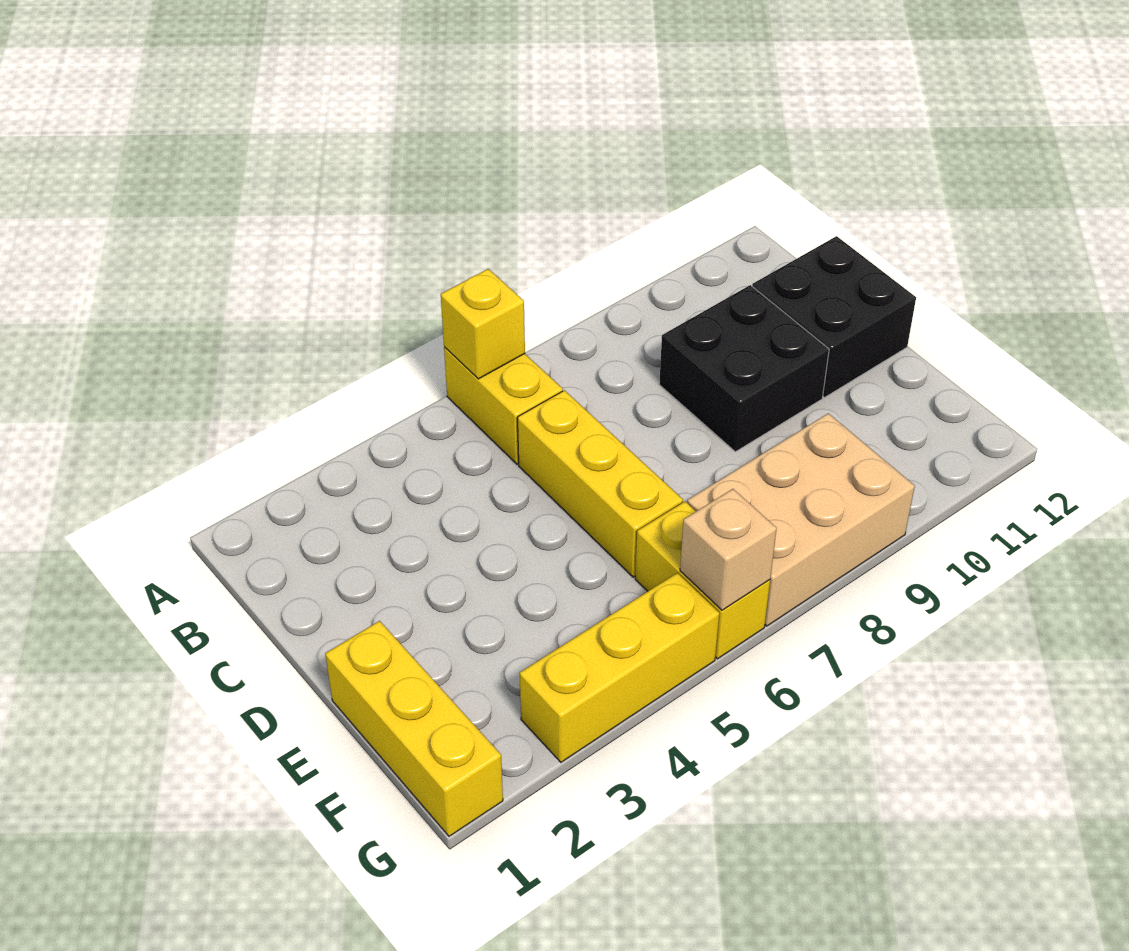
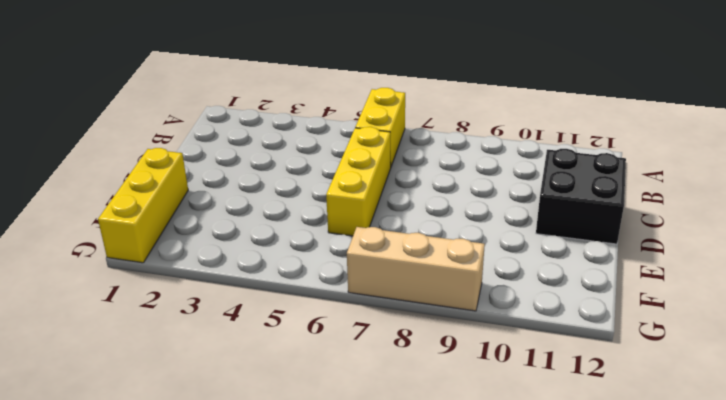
tan brick G7:G9 level 1 -> tan brick F7:G9 level 1
none -> black brick C9:D10 level 1
none -> yellow brick F6:G6 level 1

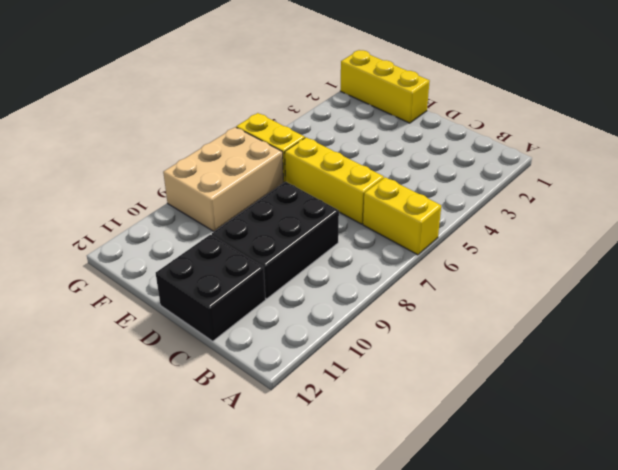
black brick C8:D10 level 1 -> black brick C9:D10 level 1
none -> yellow brick G3:G5 level 1
none -> yellow brick A6 level 2

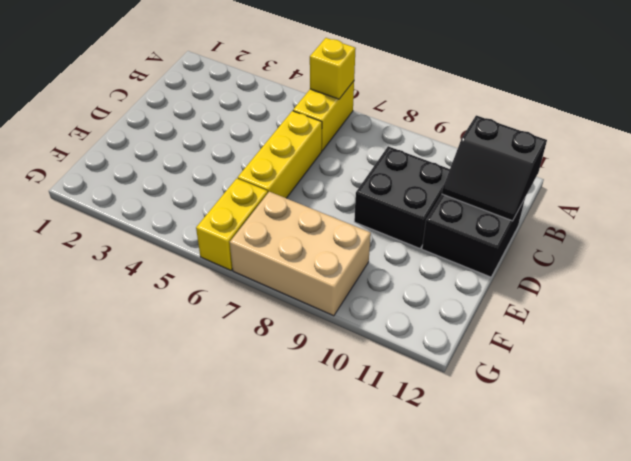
black slope B11:C12 level 2 top B -> none
none -> yellow brick E1:G1 level 1
none -> yellow brick G3:G5 level 1

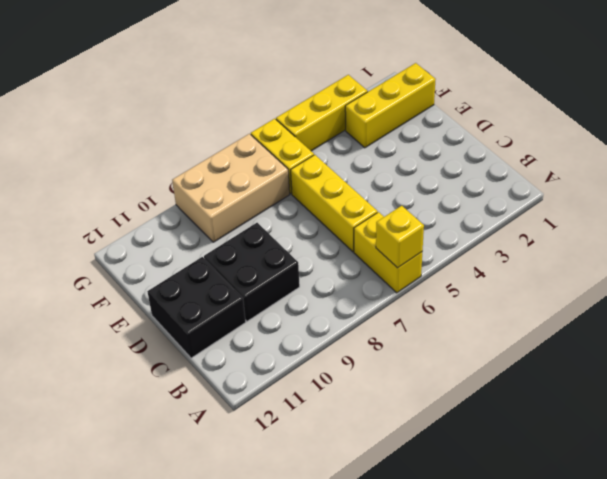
yellow brick F1:F3 level 1 -> yellow brick E1:G1 level 1
none -> tan brick G6 level 2

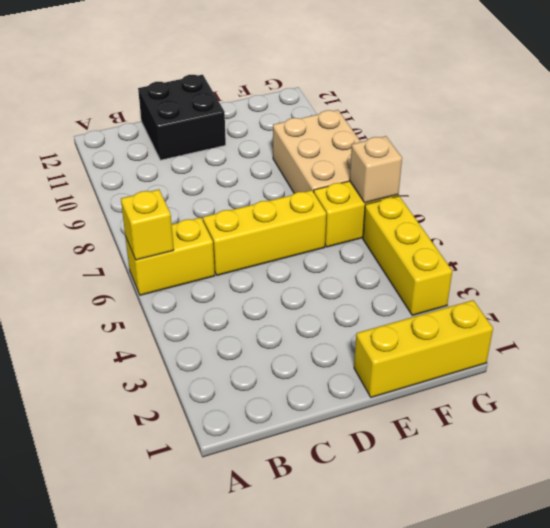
none -> black brick C9:D10 level 1

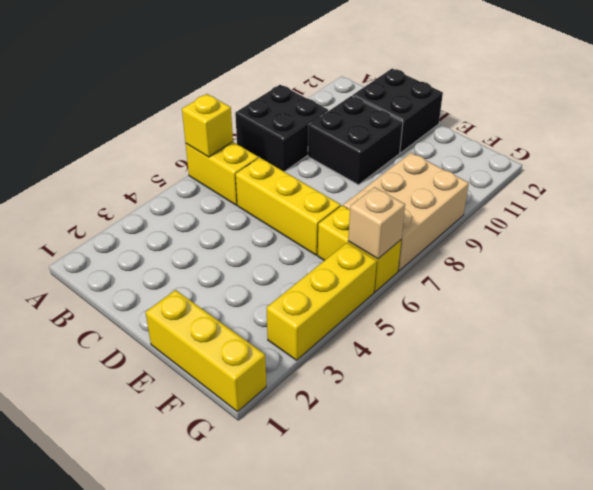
black brick A8:B9 level 1 -> none

